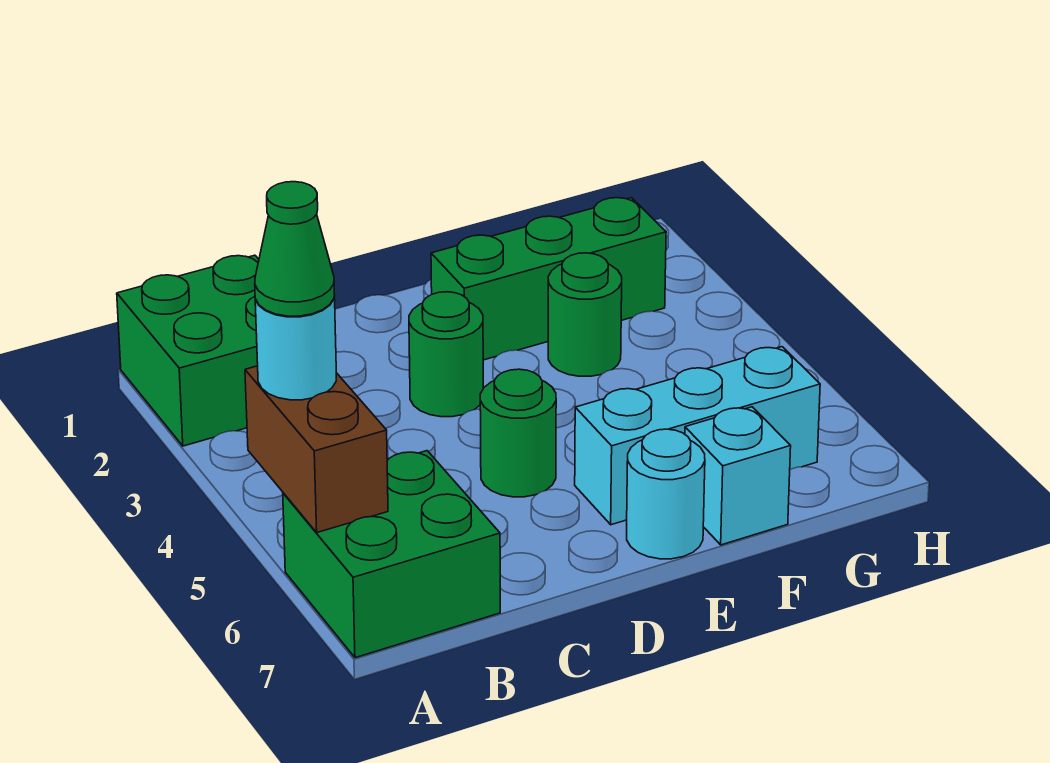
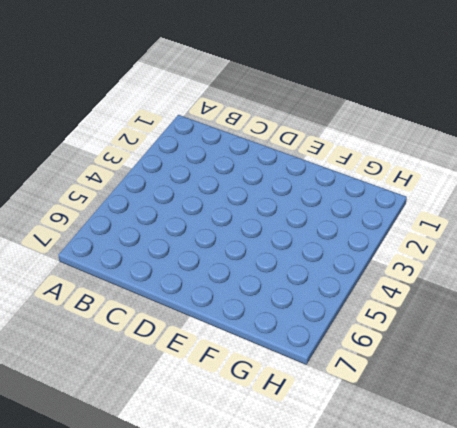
none -> green brick A1:B2 level 1
none -> green brick A6:B7 level 1
none -> green round brick D3 level 1

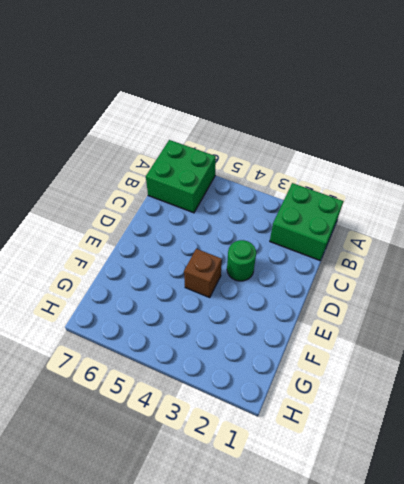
brown brick E4 level 1 -> none
none -> green round brick D5 level 1
none -> green brick E2:G2 level 1
none -> cyan brick E6:G6 level 1

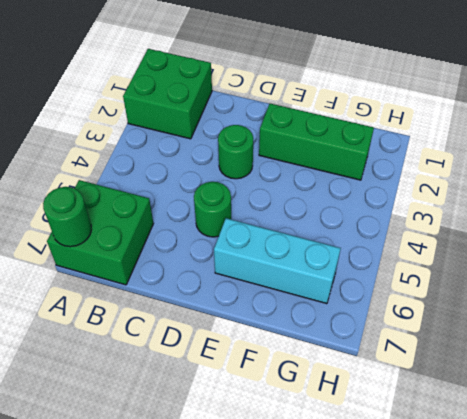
green round brick A7 level 2 -> green round brick F3 level 1
none -> cyan round brick E7 level 1
none -> cyan brick F7 level 1
none -> brown brick A5:A6 level 2

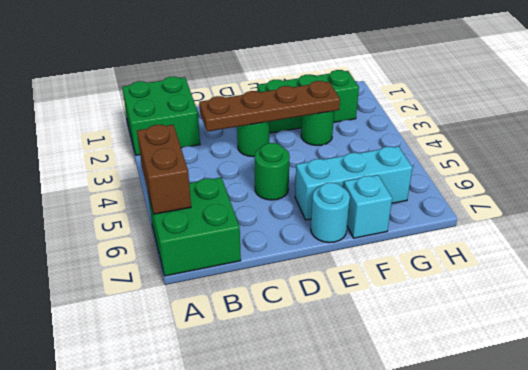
brown plate C3:F3 level 2 -> none
none -> cyan round brick A5 level 3
none -> green cone A5 level 4

